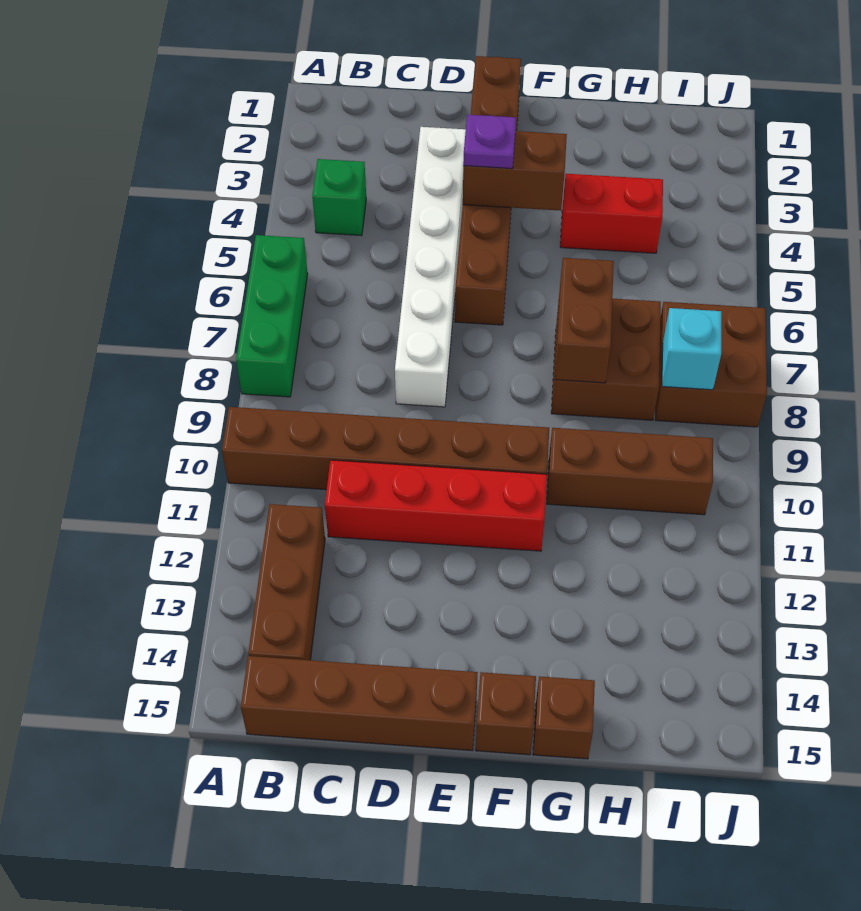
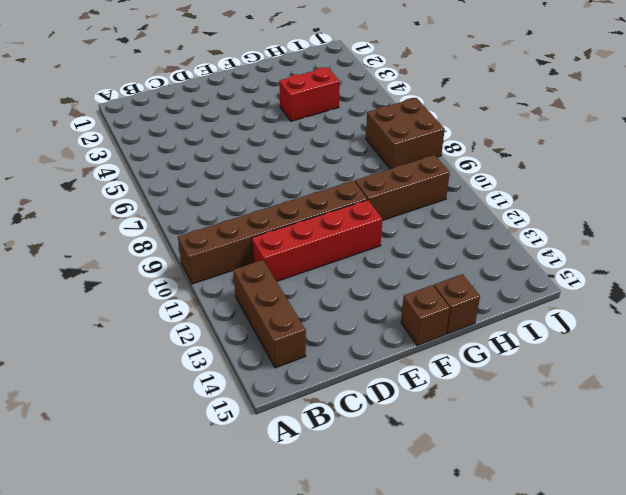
none -> green brick A6:A8 level 1
none -> green brick B4 level 1
none -> brown brick B15:E15 level 1

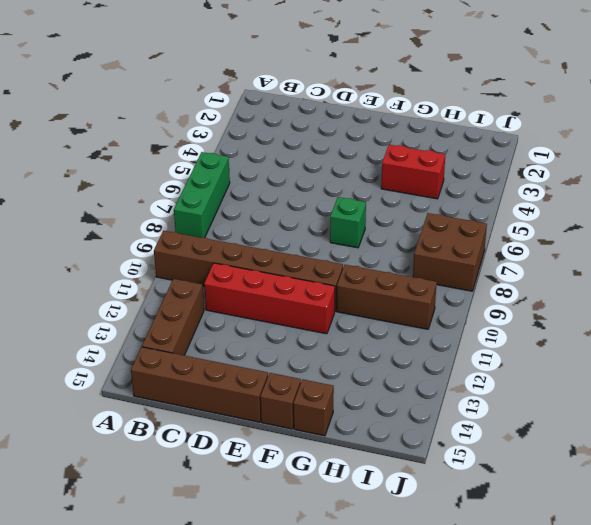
green brick F7 level 1 -> green brick B4 level 1
none -> white brick D3:D8 level 1
none -> brown brick E1:E6 level 1
none -> brown brick G7:H8 level 1

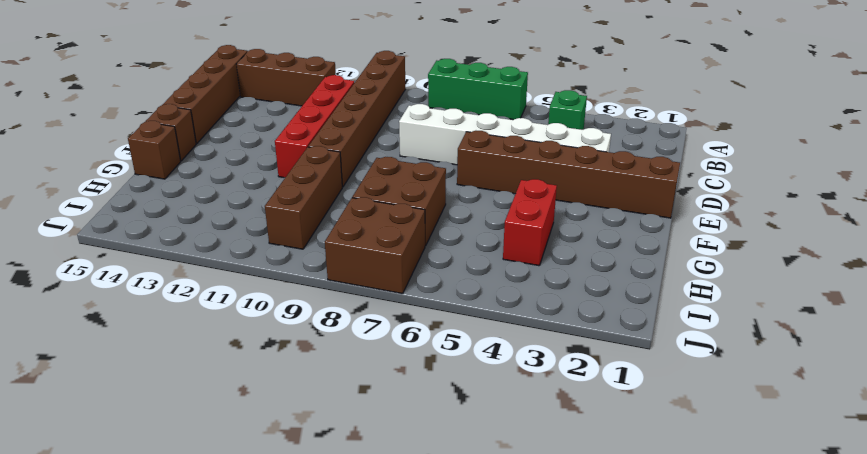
none -> brown brick E4:F4 level 2
none -> brown brick G7:G8 level 2
none -> cyan brick I8 level 2

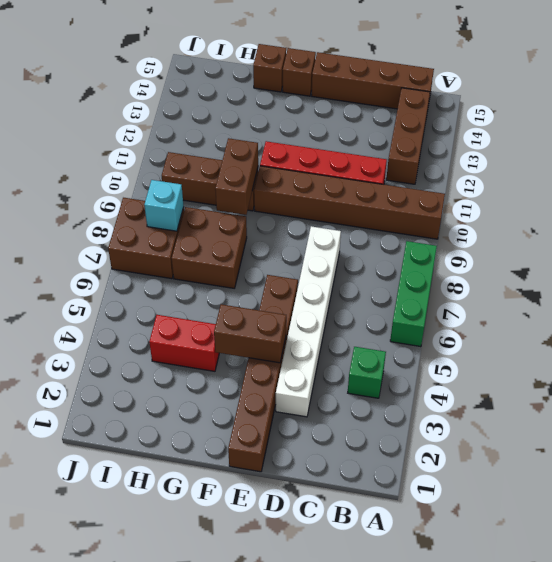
brown brick G9:G10 level 2 -> brown brick G7:G8 level 2
none -> purple plate E4 level 3

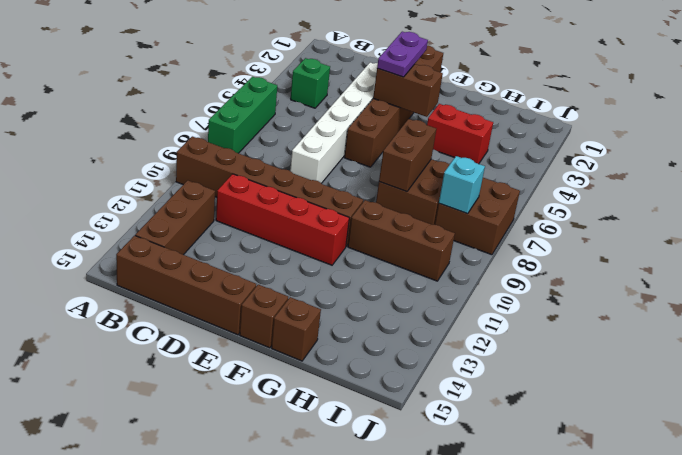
purple plate E3:E4 level 3 -> purple plate E4 level 3

